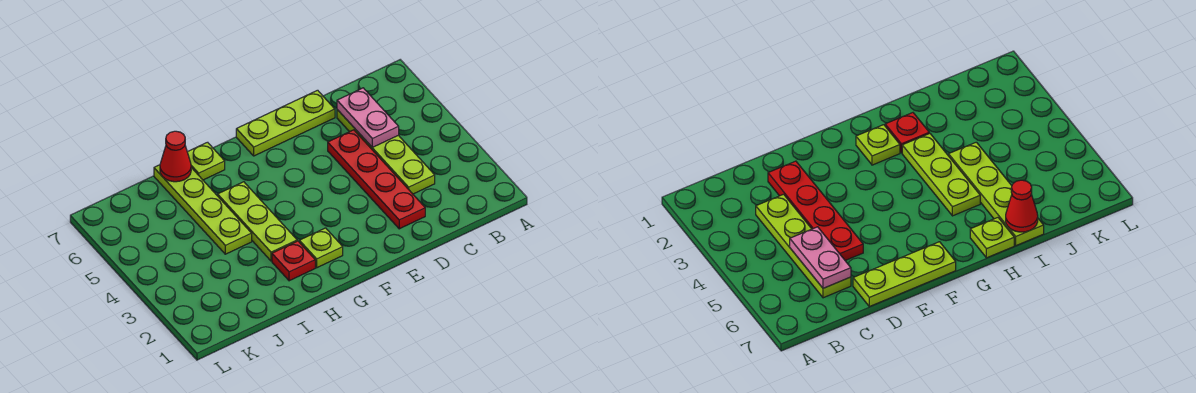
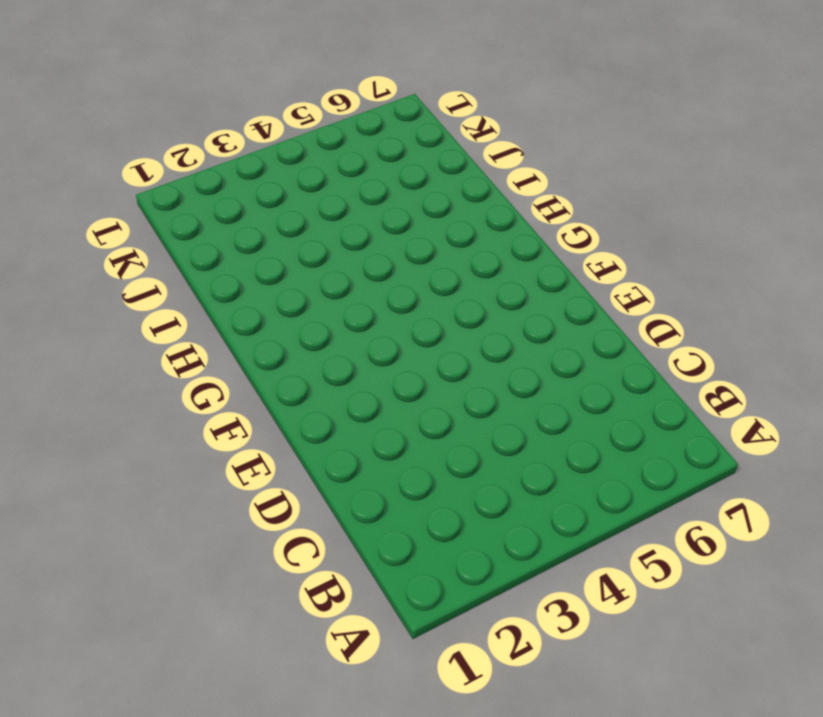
none -> lime plate C3:C6 level 1
none -> red plate D2:D5 level 1

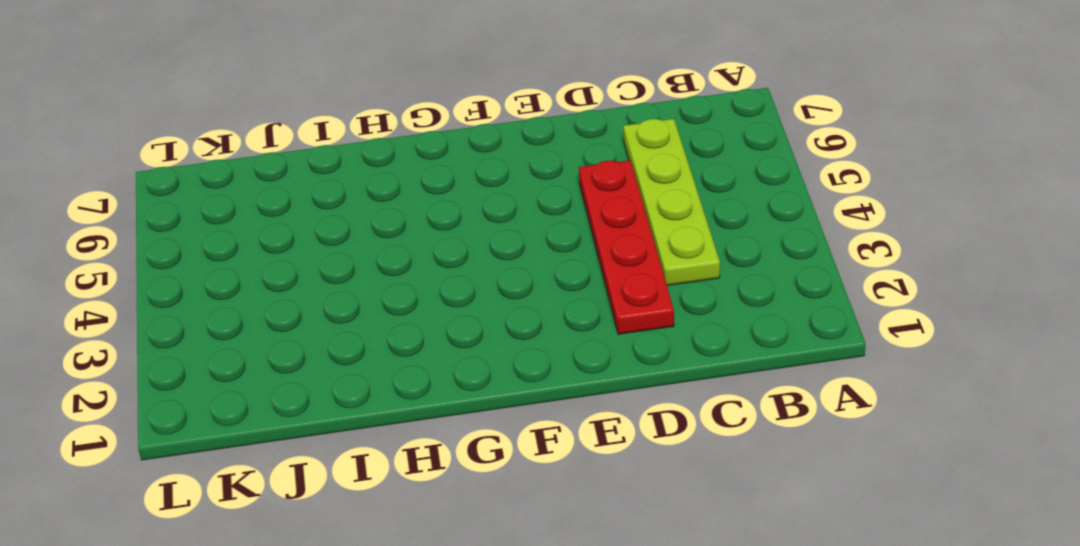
none -> lime plate D7:F7 level 1
none -> lime plate G2 level 1

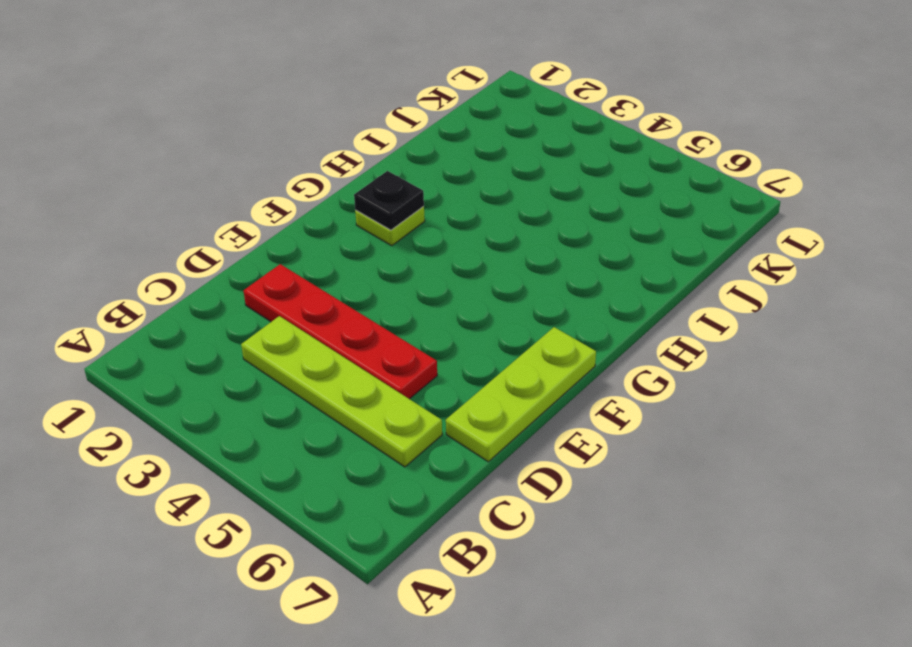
black plate G2 level 2 -> none
none -> red plate H2 level 1
none -> lime plate H3:H5 level 1

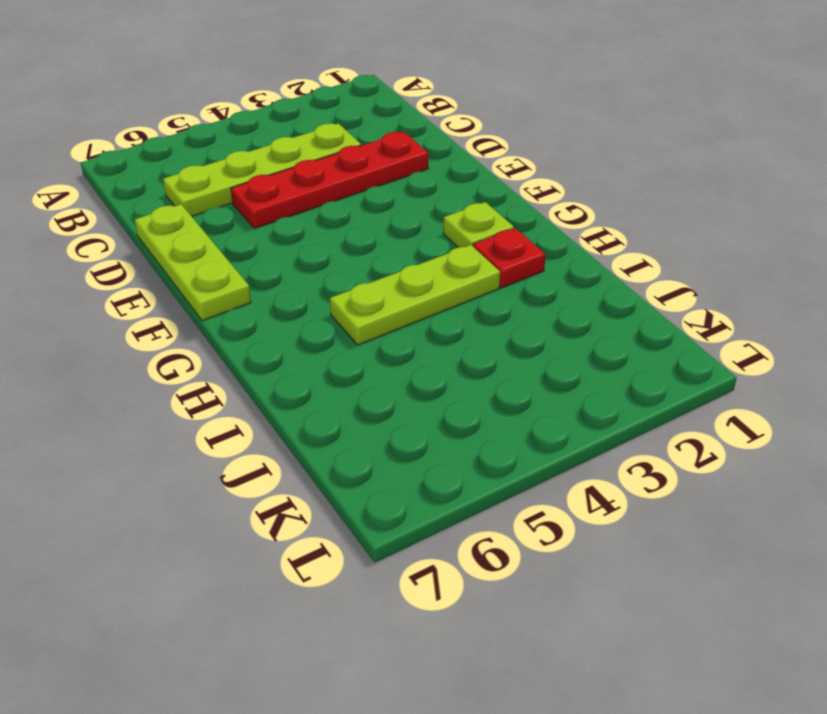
none -> lime plate H7 level 1
none -> lime plate I4:I7 level 1

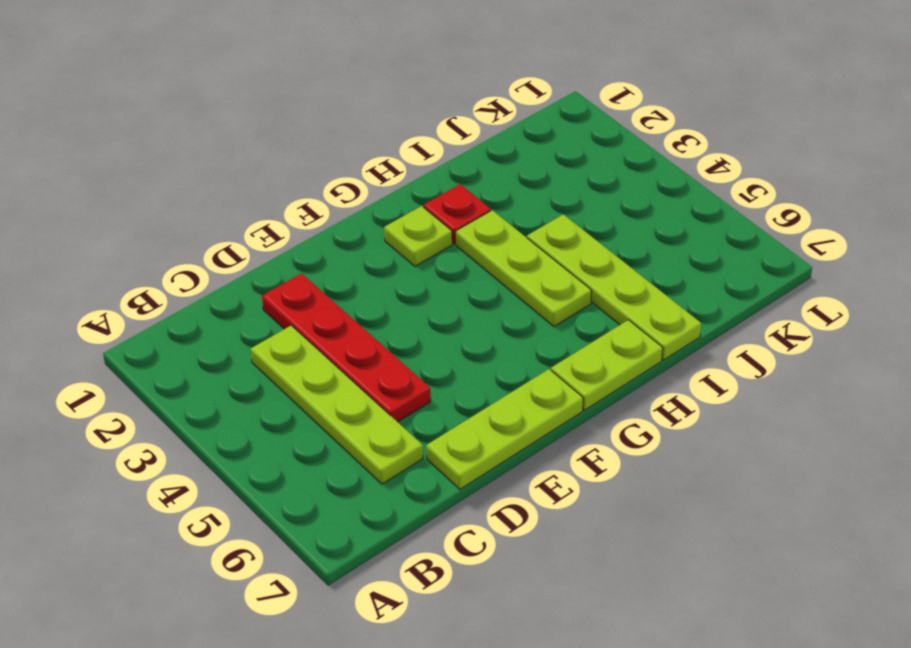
lime plate G7:H7 level 1 -> lime plate H7 level 1
none -> pink plate C5:C6 level 2
none -> red cone I7 level 2

